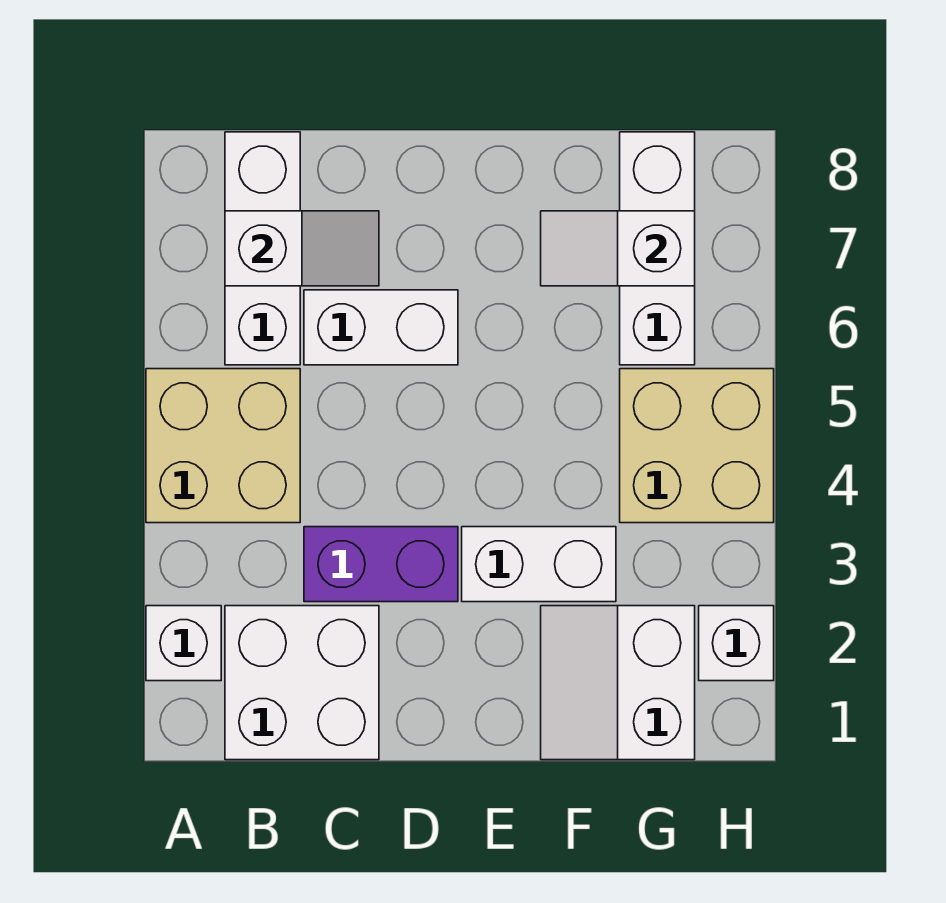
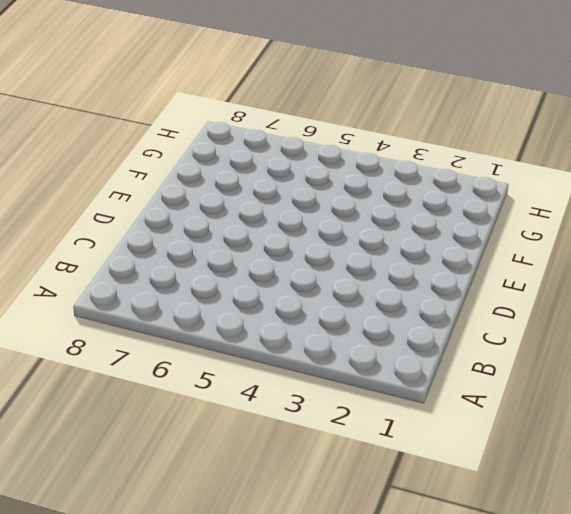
none -> white brick A2 level 1
none -> tan brick A4:B5 level 1
none -> white brick B1:C2 level 1

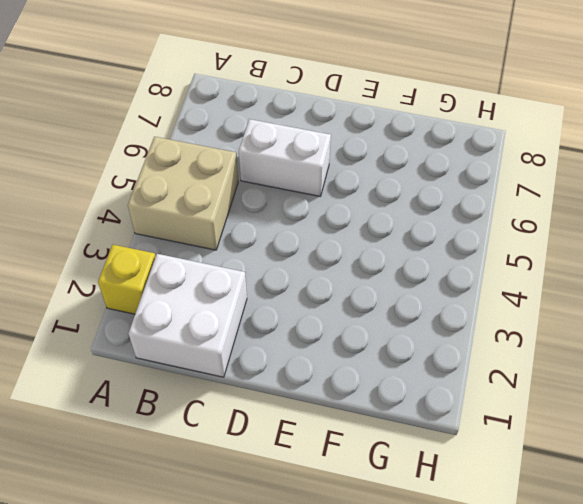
yellow brick A2 level 1 -> white brick A2 level 1
none -> white brick B6:B8 level 1
none -> purple brick C3:D3 level 1
none -> white brick E3:F3 level 1

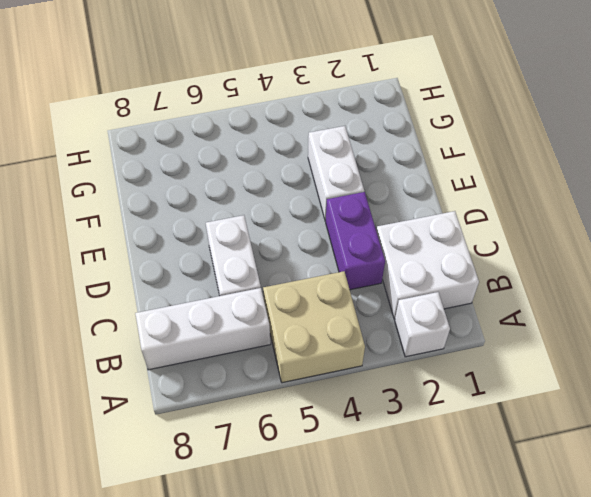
none -> white slope F1:G2 level 1 top G
none -> tan brick G4:H5 level 1
none -> white brick G6:G8 level 1

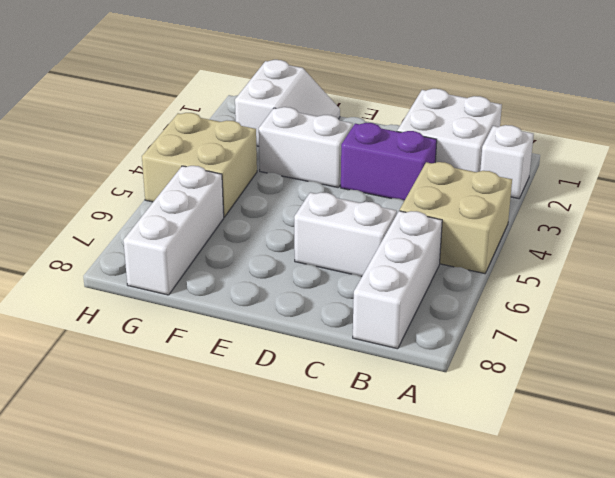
none -> white brick H2 level 1
none -> white slope B7:C7 level 2 top B
none -> white slope F7:G7 level 2 top G

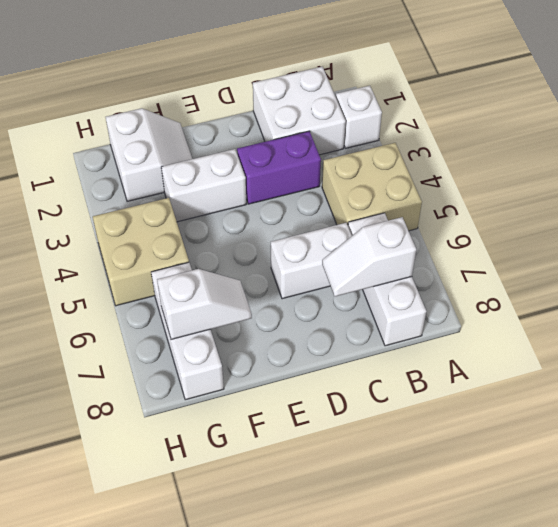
none -> white brick H2 level 1

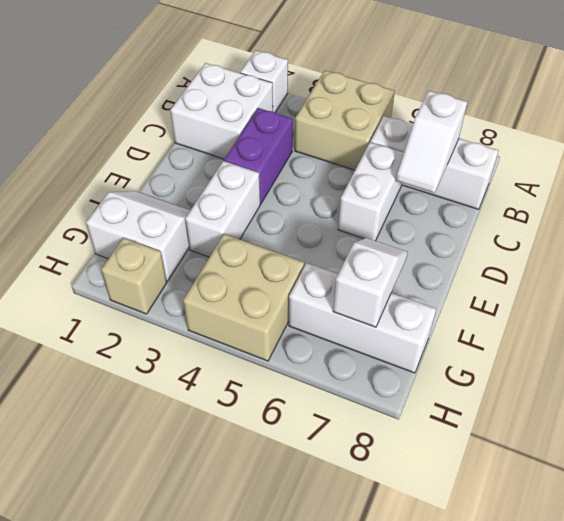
tan brick H2 level 1 -> white brick H2 level 1

